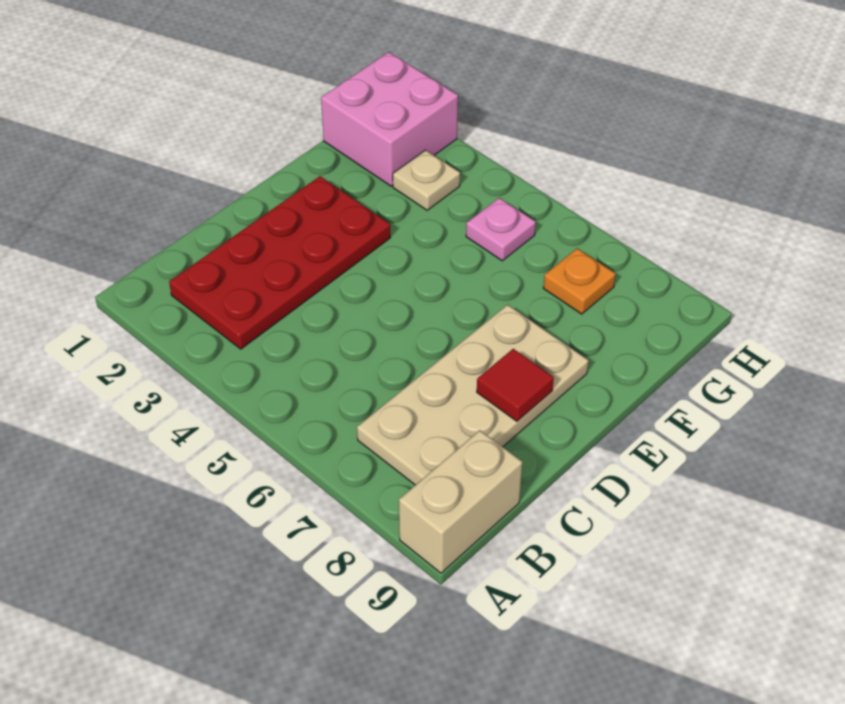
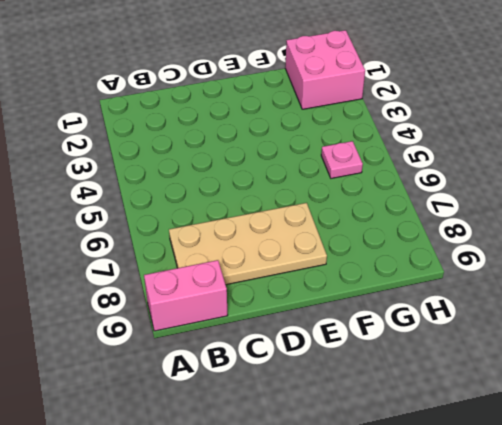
pink brick A9:B9 level 1 -> tan brick A9:B9 level 1
none -> red plate B2:E3 level 1
none -> tan plate G3 level 1

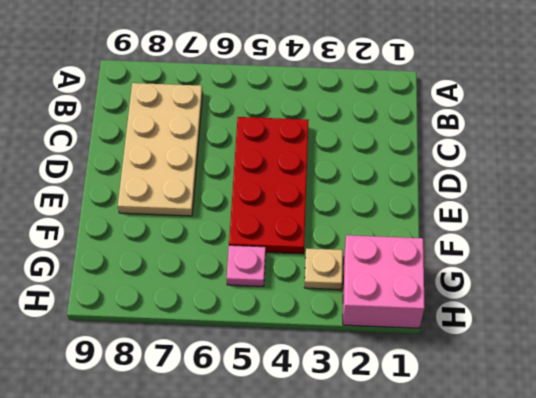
red plate C4:F5 level 1 -> red plate B2:E3 level 1
none -> tan brick A9:B9 level 1
none -> orange plate G7 level 1

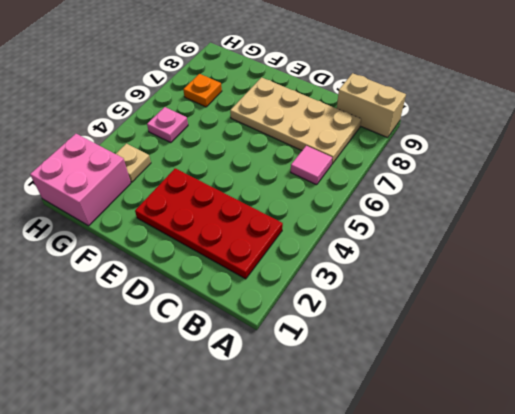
pink tile B6 level 1 -> none
none -> red tile D8 level 2

